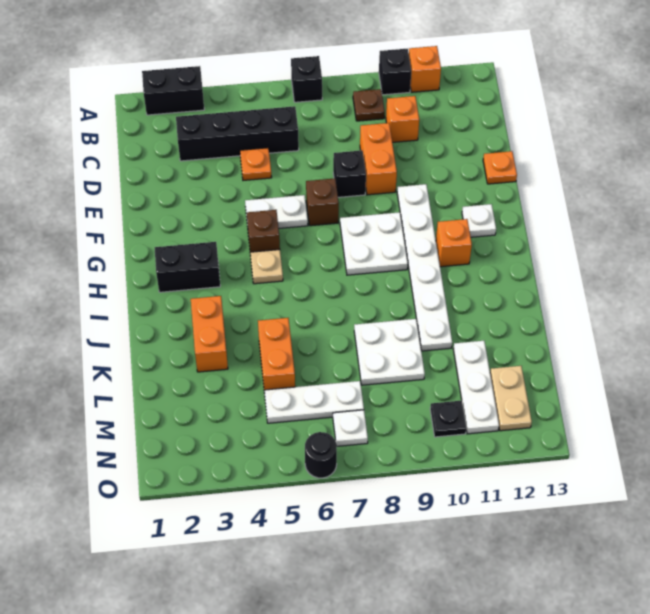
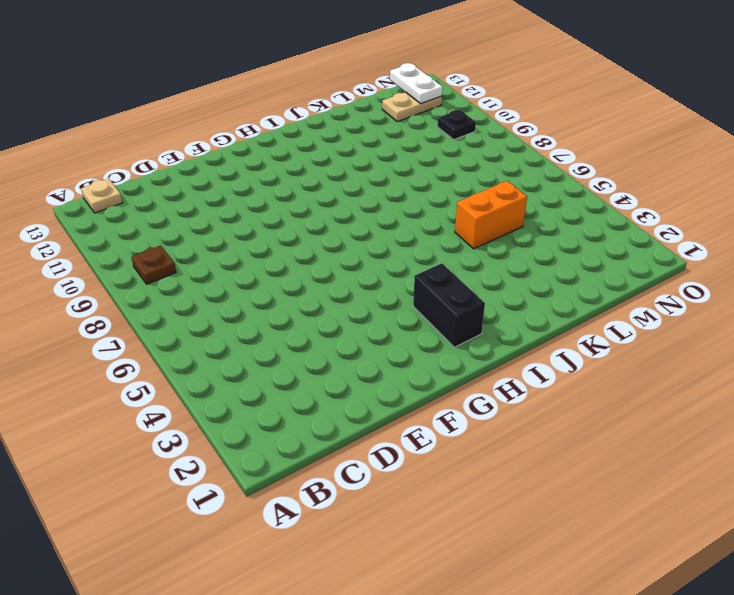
tan plate B13 level 1 -> tan plate H5 level 1
white plate N12:N13 level 2 -> white plate F5:F6 level 1
none -> black brick A2:A3 level 1
none -> black brick A7 level 1
none -> black brick A10 level 1

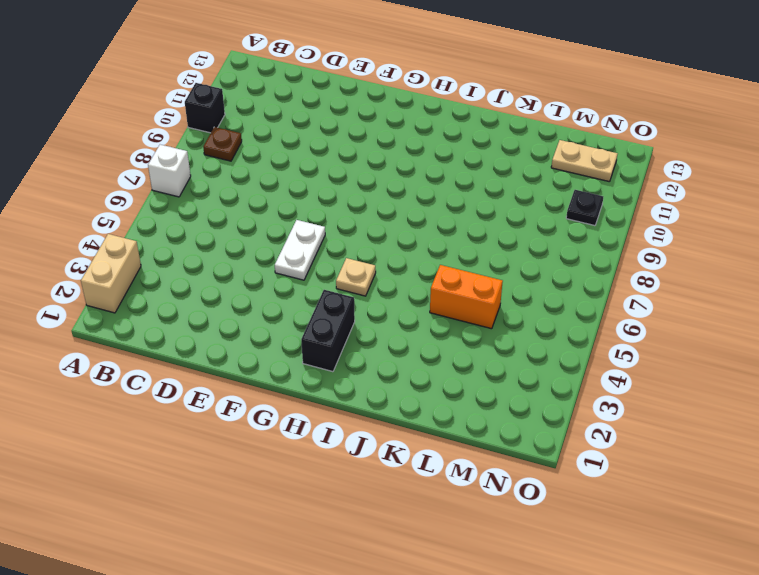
tan brick A2:A3 level 1 -> black brick A2:A3 level 1
white brick A7 level 1 -> black brick A7 level 1
none -> orange brick A11 level 1
none -> black brick C3:C6 level 1
none -> orange brick C10 level 1

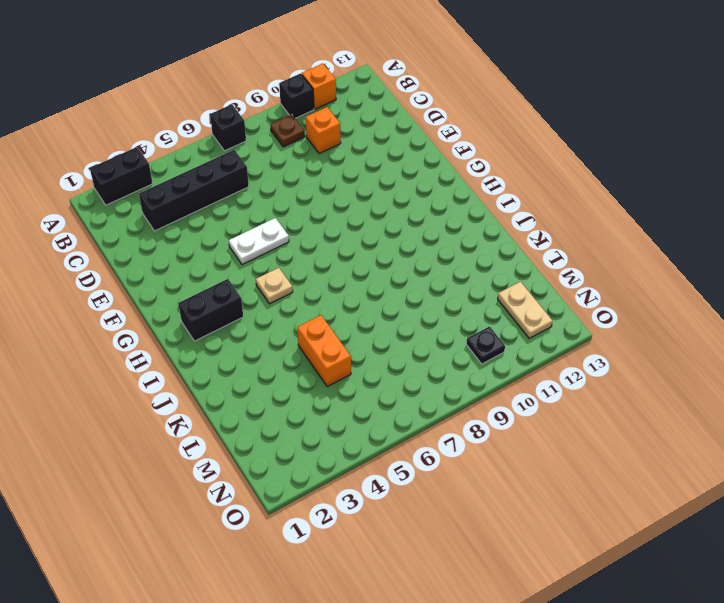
none -> orange plate D5 level 1
none -> orange brick D9:E9 level 1
none -> black brick E8 level 1

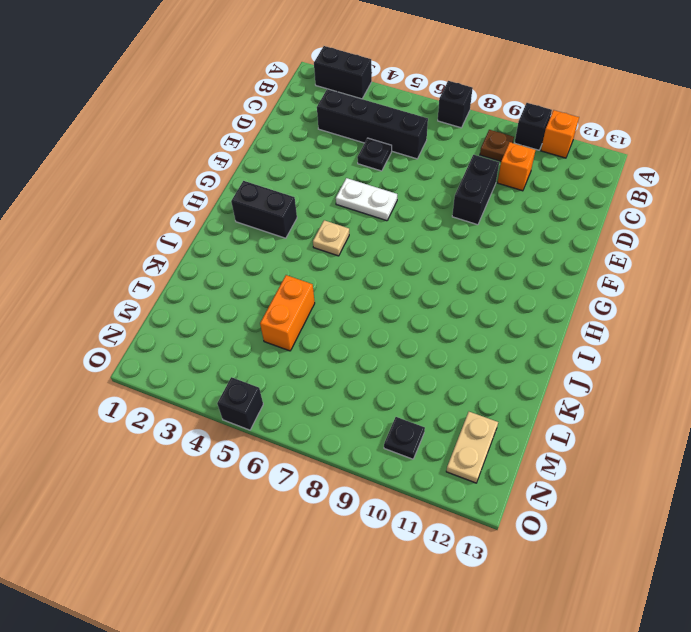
black plate D5 level 1 -> orange plate D5 level 1
black brick D9:E9 level 1 -> orange brick D9:E9 level 1
black brick O5 level 1 -> black brick E8 level 1
none -> orange plate E13 level 1
none -> brown brick F7 level 1
none -> white plate F10:K10 level 1

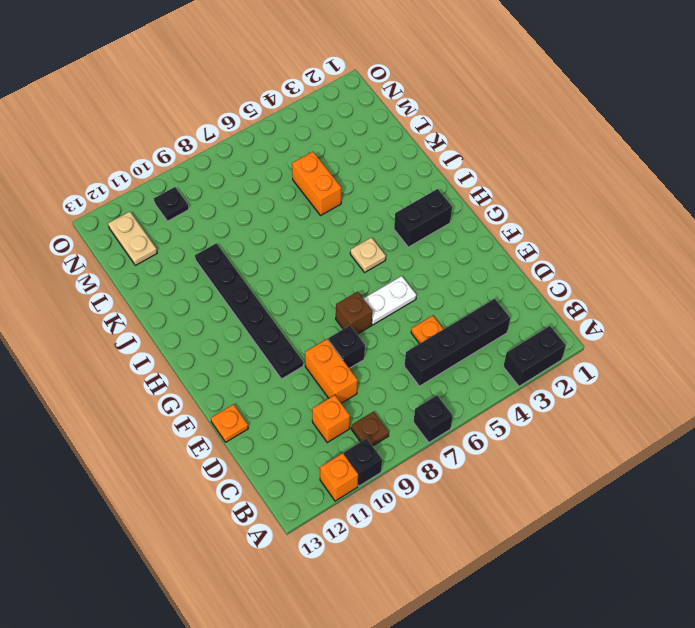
black plate F10:K10 level 1 -> white plate F10:K10 level 1
none -> brown brick G5 level 1
none -> white plate G8:H9 level 1
none -> white plate G12 level 1

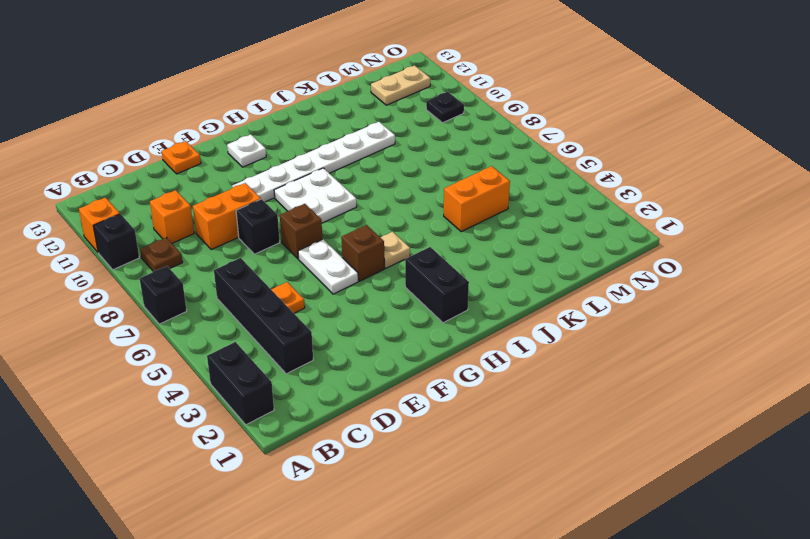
none -> orange brick H11 level 1
none -> orange brick J3:K3 level 1
none -> white plate K8:L9 level 1

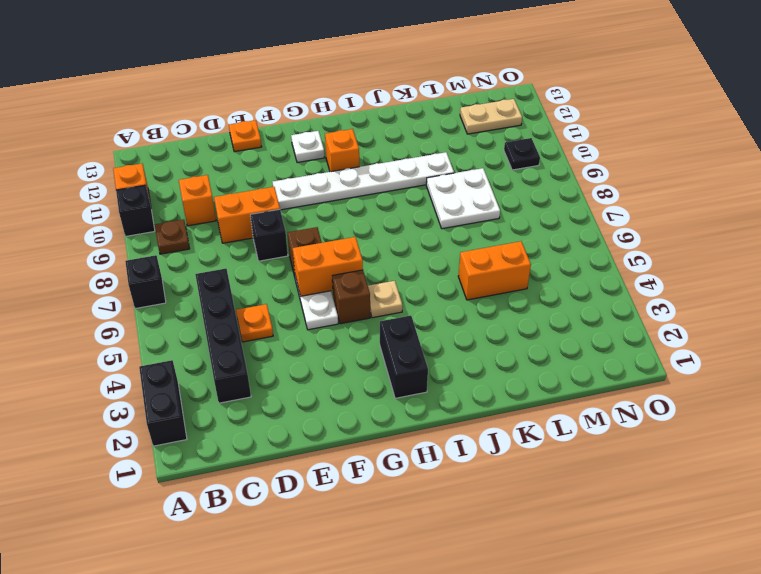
orange brick F6:G6 level 2 -> orange brick J3:K3 level 1
none -> white plate G8:H9 level 1
none -> white plate L11:N11 level 1
none -> white plate M5:M7 level 1

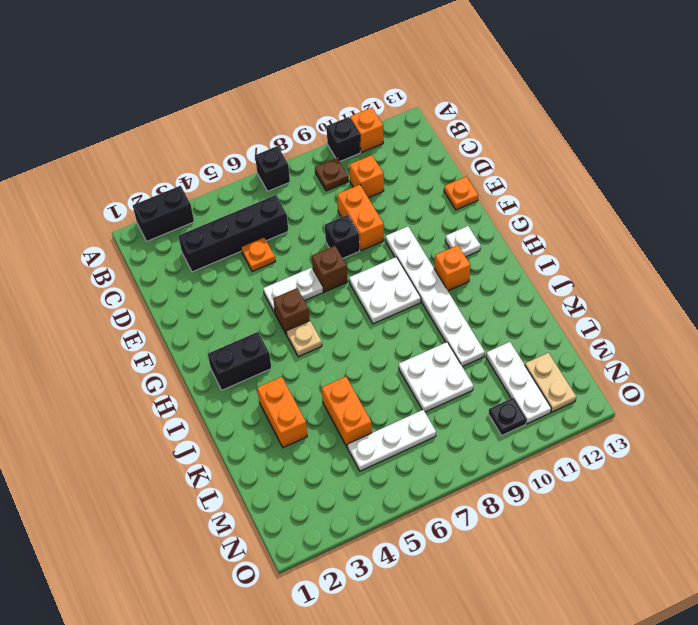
none -> white plate N7 level 1
none -> black round brick O6 level 1

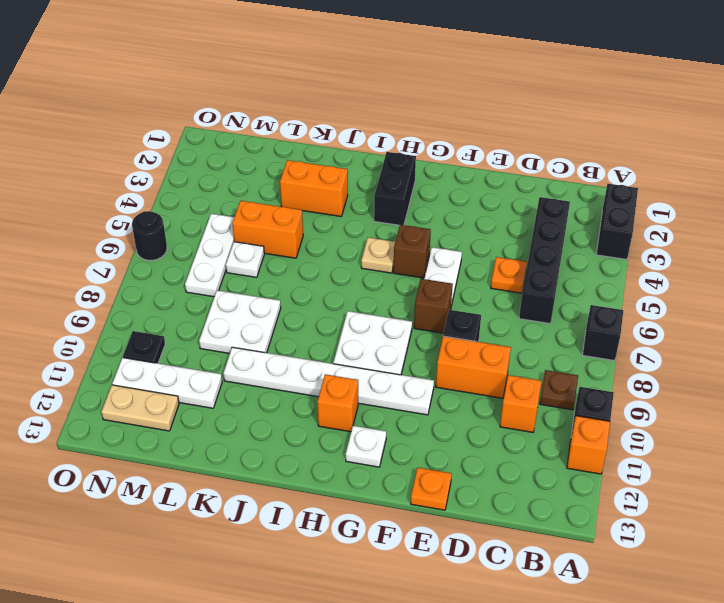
white plate L6 level 1 -> white plate N7 level 1

